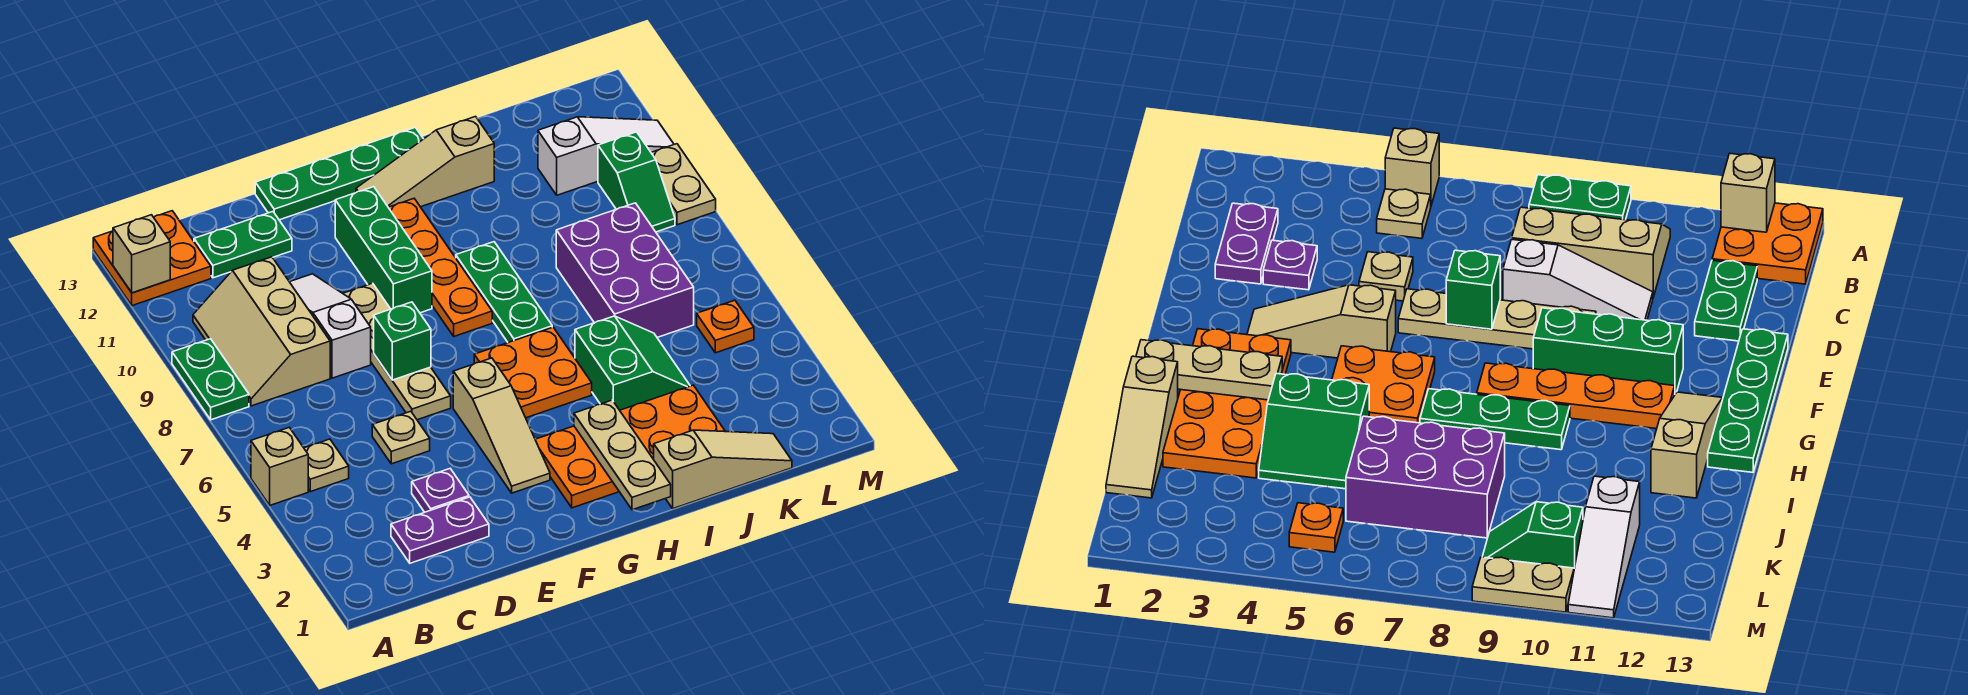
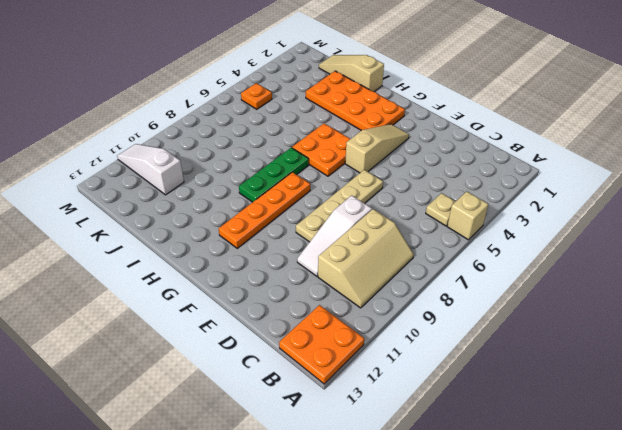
none -> green plate A8:A9 level 1
none -> purple plate C2:D2 level 1
none -> green plate C12:D12 level 1

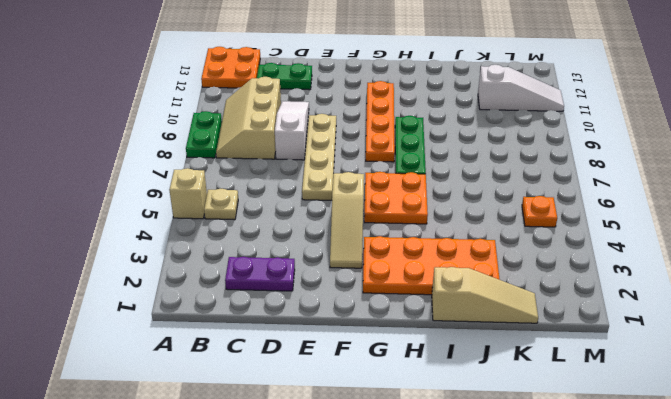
none -> purple plate D3 level 1
none -> tan plate D5 level 1
none -> green plate E13:H13 level 1

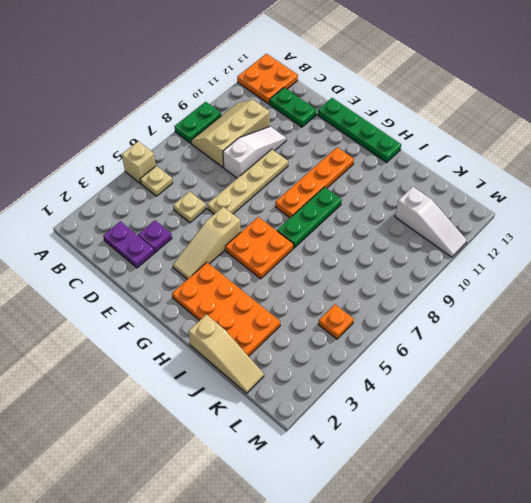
none -> green brick F9:F11 level 1
none -> tan slope G12:I12 level 1 top I
none -> green slope I4:J5 level 1 top I

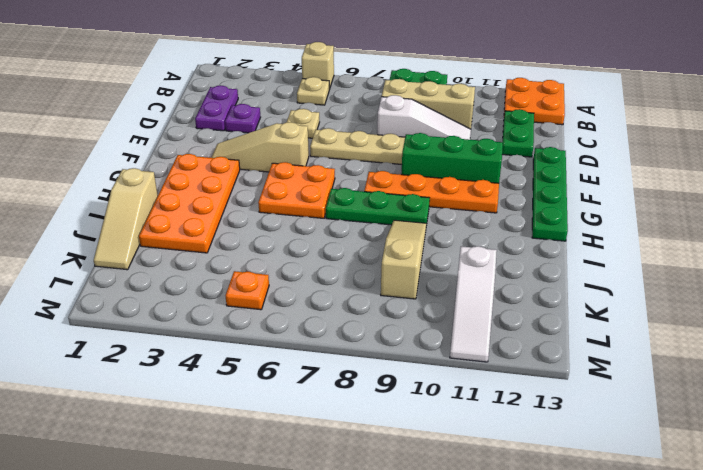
tan slope I9:K9 level 1 top K -> tan slope G12:I12 level 1 top I
none -> green slope I4:J5 level 1 top I
none -> purple brick J6:K8 level 1
none -> green slope L9:L10 level 1 top 10

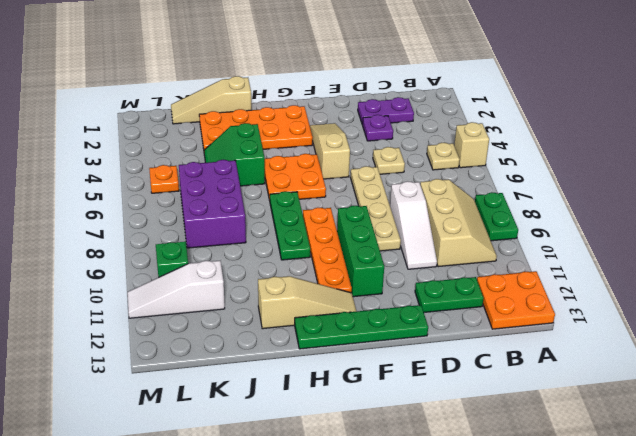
none -> tan plate M9:M10 level 1
none -> tan brick A12 level 2
none -> green brick E7 level 2

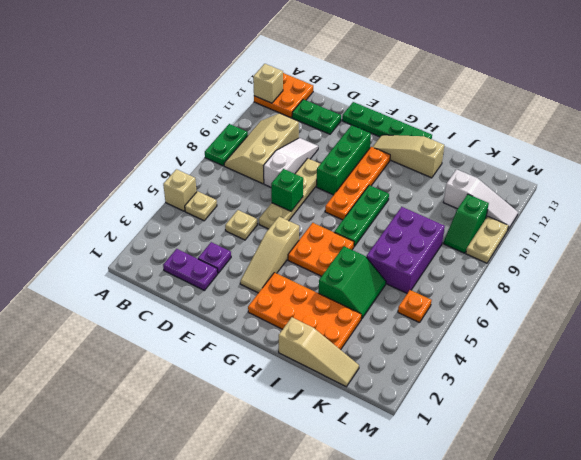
none -> tan plate H1:H3 level 2

